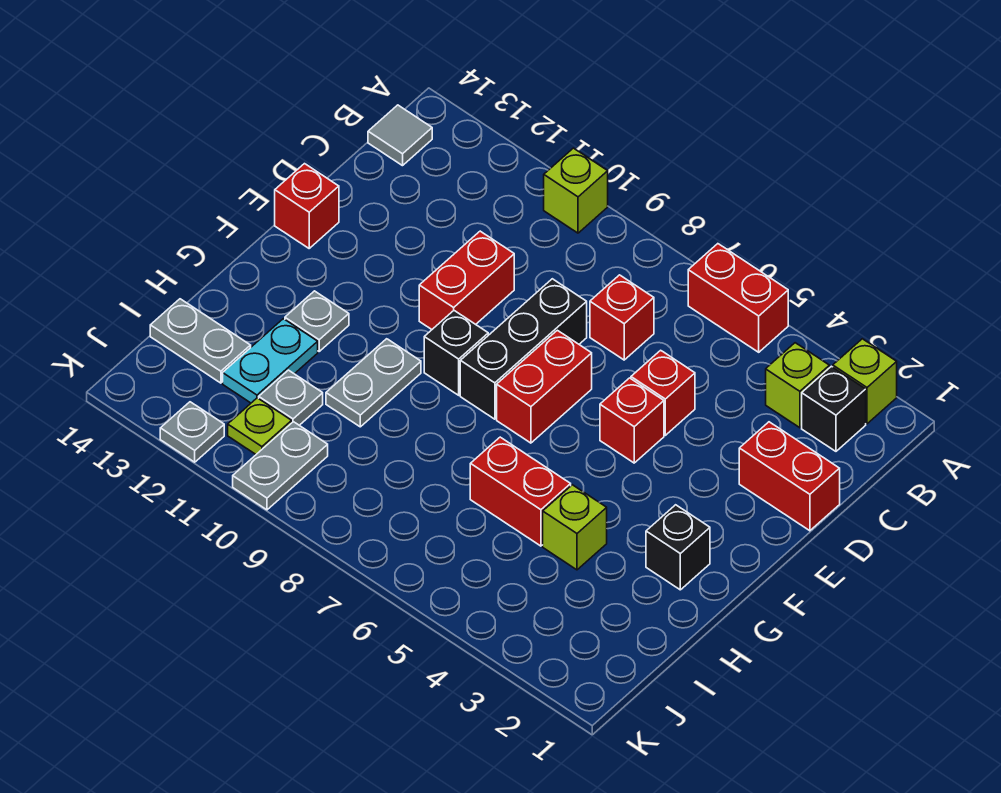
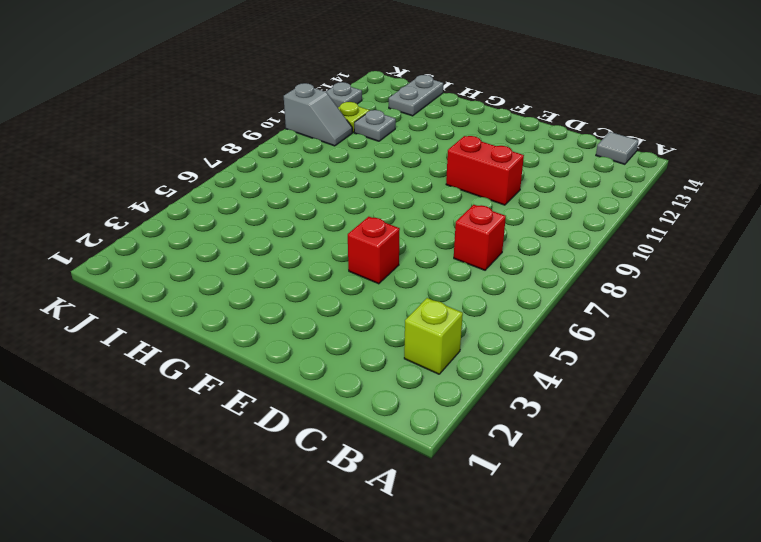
grey slope J10:K10 level 1 top K -> grey plate J10:K10 level 1
none -> lime brick A2 level 1
none -> red brick A5:A6 level 1
none -> lime brick A10 level 1

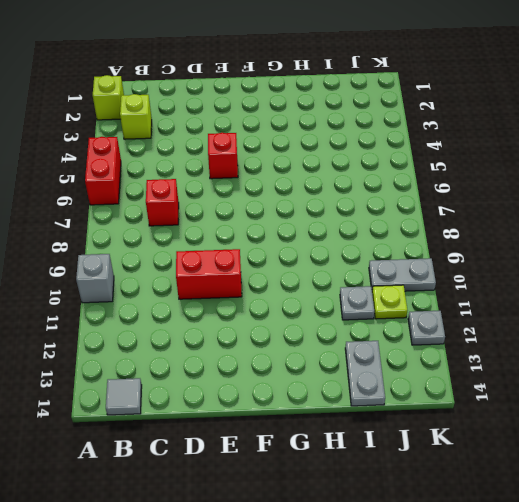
grey brick A10 level 1 -> lime brick A10 level 1
none -> black brick B2 level 1
none -> red brick D1:D2 level 1
none -> red brick D5 level 1

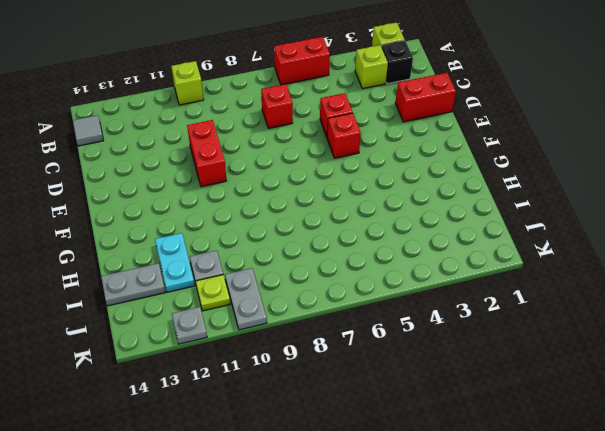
none -> black brick D8:F8 level 1
none -> red brick E7:F7 level 1
none -> red brick E14 level 1

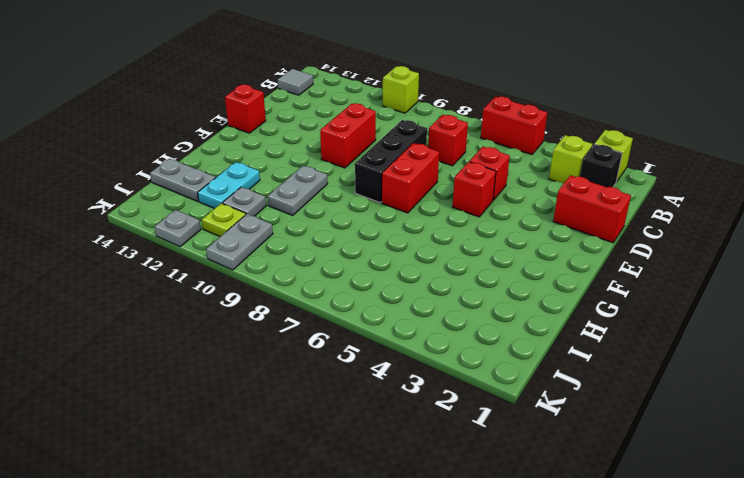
none -> black brick F9 level 1
none -> black brick G2 level 1
none -> grey plate G12 level 1

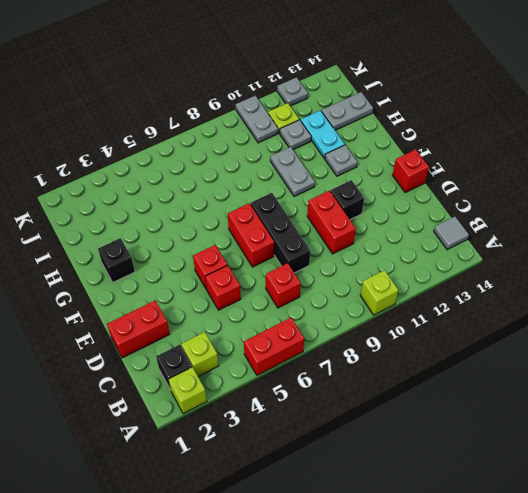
black brick E11 level 1 -> black brick F9 level 1
none -> lime brick H4 level 1
none -> red brick H5:H6 level 1

